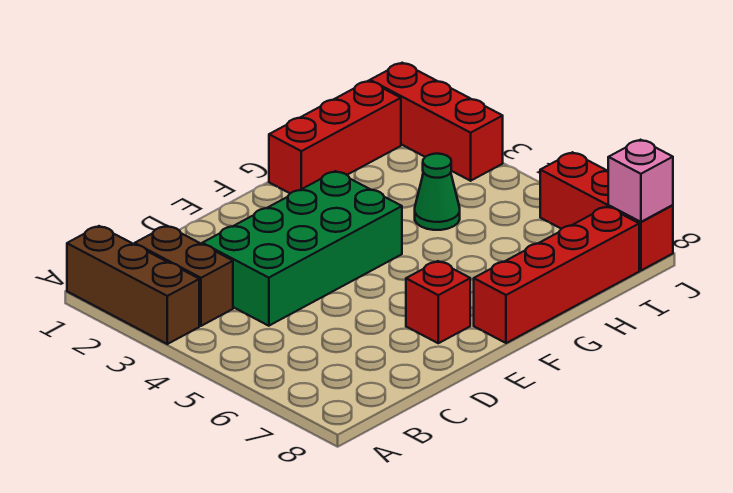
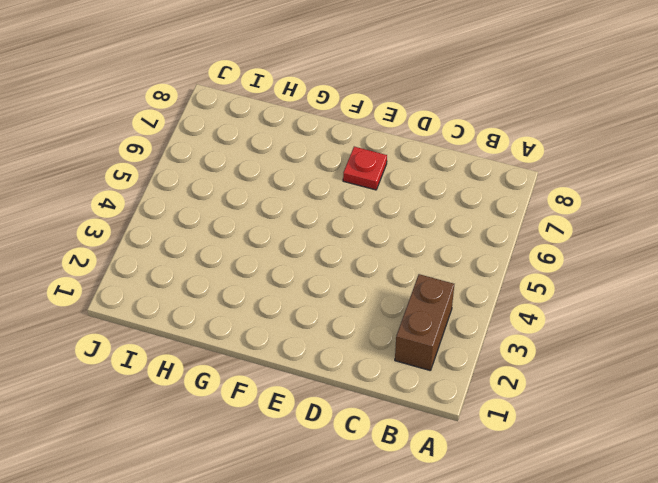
red plate E7 level 1 -> red brick E7 level 1
none -> brown brick A1:A3 level 1
none -> green brick C3:F4 level 1

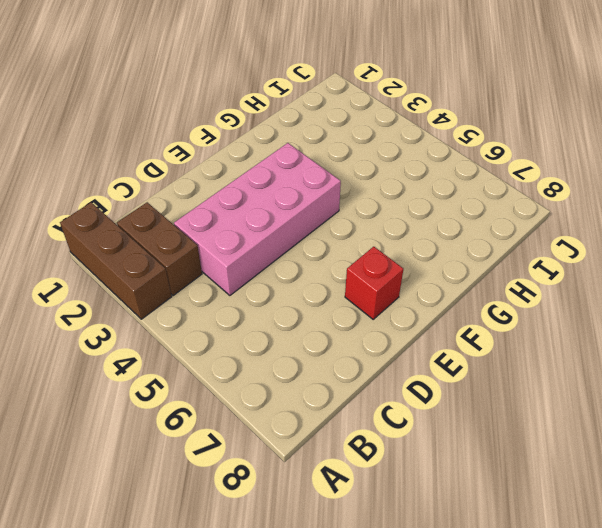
pink brick C3:F4 level 1 -> green brick C3:F4 level 1
none -> red brick F8:I8 level 1
none -> red brick G1:I1 level 1

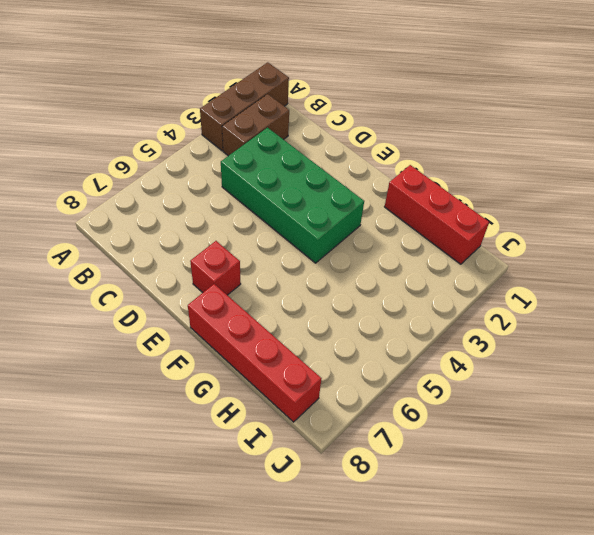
none -> green cone H4 level 1
none -> red brick J1:J3 level 1

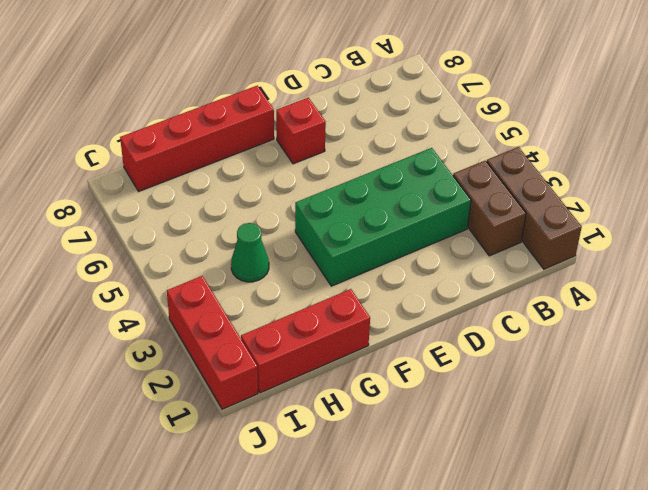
none -> red brick J6:J8 level 1
none -> pink brick J8 level 2

